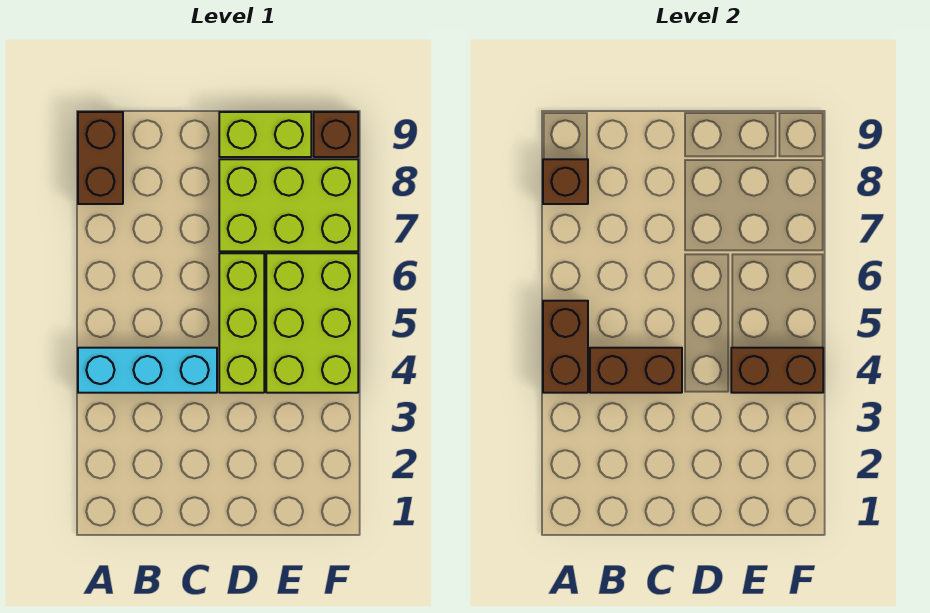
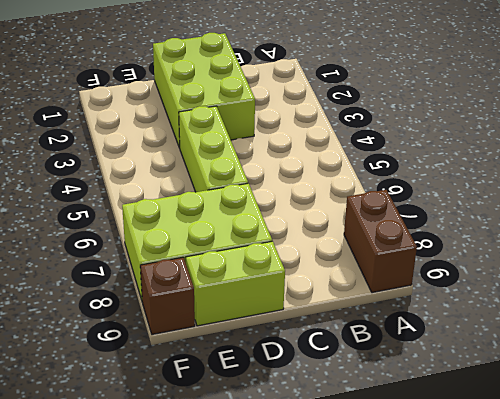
lime brick C1:D3 level 1 -> lime brick E4:F6 level 1
none -> cyan brick A4:C4 level 1
none -> brown brick A4:A5 level 2

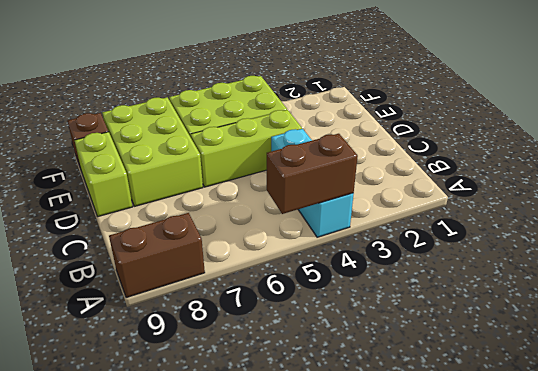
none -> brown brick A8 level 2
none -> brown brick B4:C4 level 2

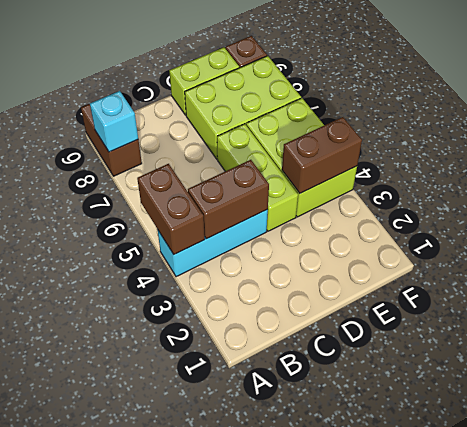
cyan brick A8 level 2 -> brown brick A8 level 2

